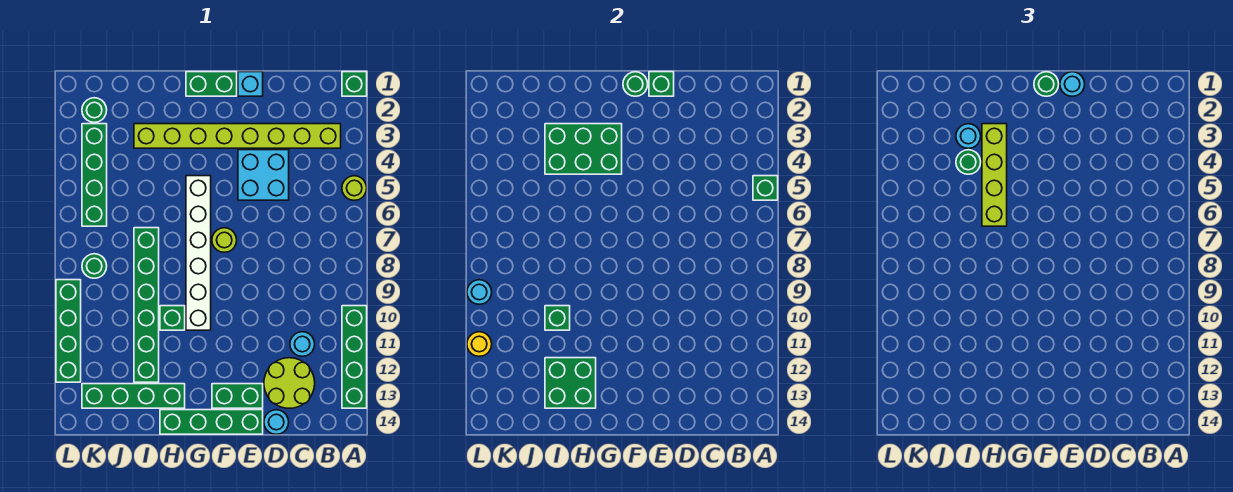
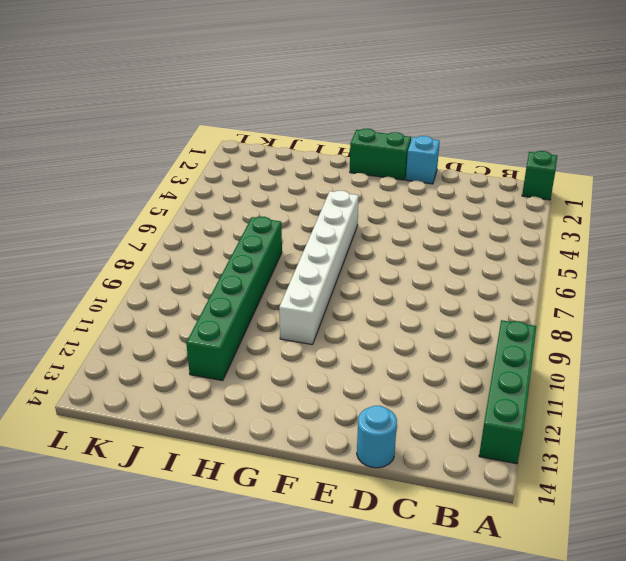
none -> lime round brick A5 level 1
none -> lime brick B3:I3 level 1
none -> cyan round brick C11 level 1
none -> lime round brick C12:D13 level 1

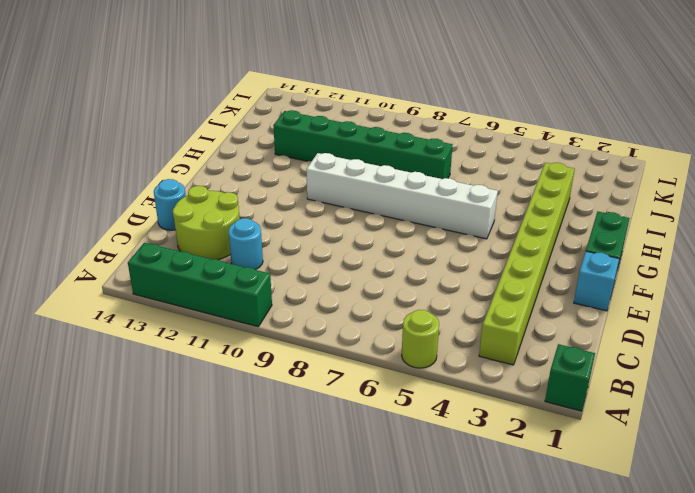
none -> cyan brick D4:E5 level 1
none -> green brick E13:F13 level 1
none -> green brick E14:H14 level 1
none -> lime round brick F7 level 1

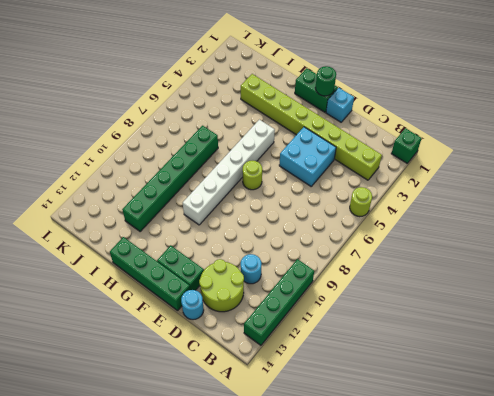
none -> green brick H10 level 1
none -> green brick H13:K13 level 1
none -> green round brick K2 level 1
none -> green brick K3:K6 level 1

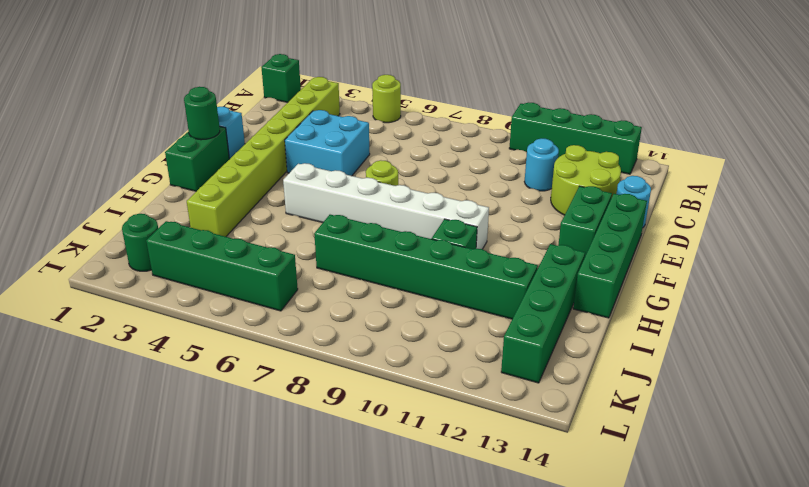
none -> green round brick K8 level 1
none -> green brick L9:L12 level 1
none -> green brick A5 level 2
none -> green brick E1 level 2

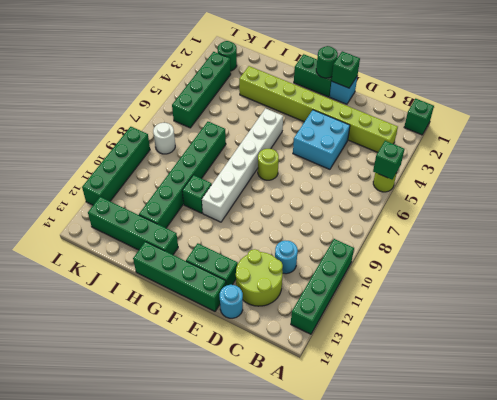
white round brick K8 level 1 -> green round brick K8 level 1
none -> green brick G3:I4 level 2
none -> green brick H12:I13 level 2
none -> green brick I10 level 2
none -> cyan round brick L9 level 2

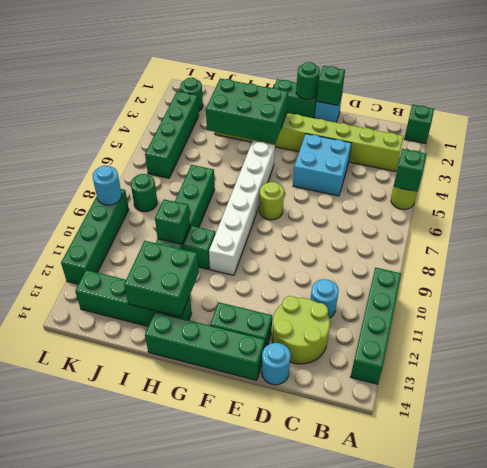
none -> yellow round brick L11 level 2
none -> cyan round brick E1 level 3
none -> green round brick F1 level 3
none -> lime brick H3:H6 level 3

